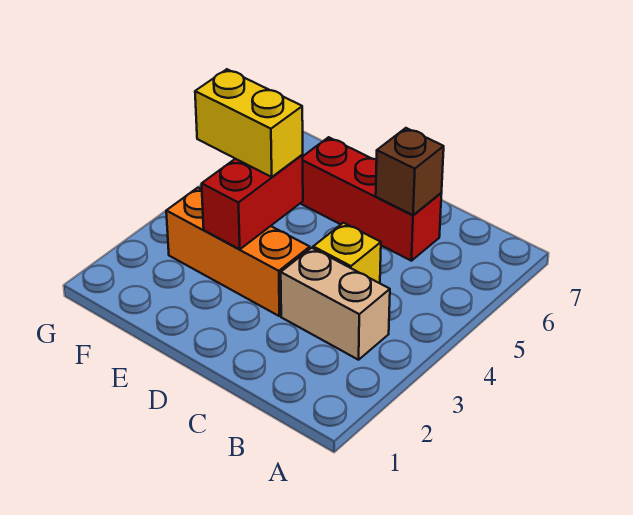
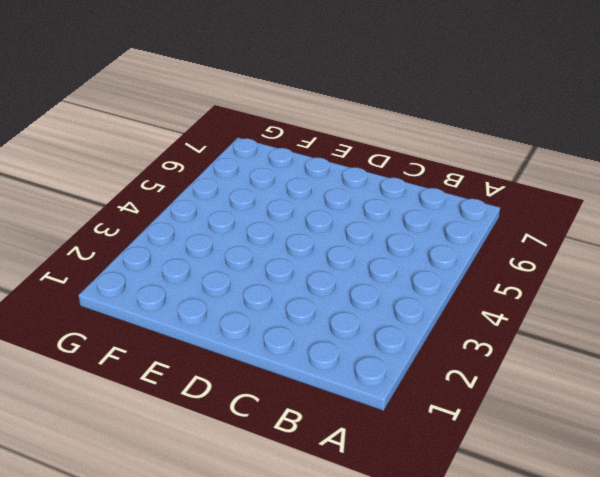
none -> tan brick B3:C3 level 1
none -> yellow brick C4 level 1

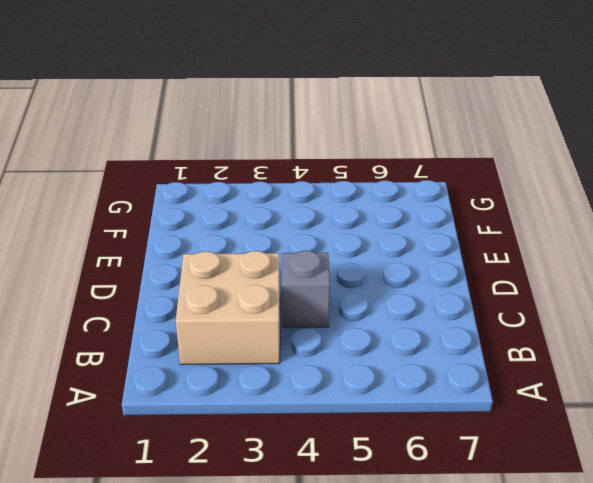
tan brick B2:C3 level 1 -> tan brick B3:C3 level 1
grey brick C4 level 1 -> yellow brick C4 level 1
none -> red brick C6:E6 level 1
none -> orange brick D3:F3 level 1

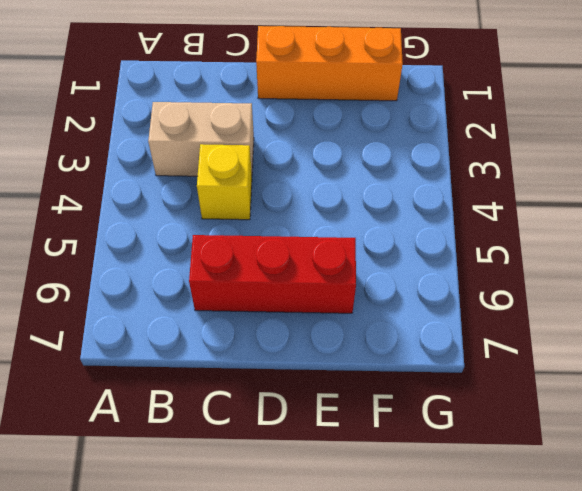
orange brick D1:F1 level 1 -> orange brick D3:F3 level 1
none -> brown brick C6 level 2
none -> red brick E3:E4 level 2

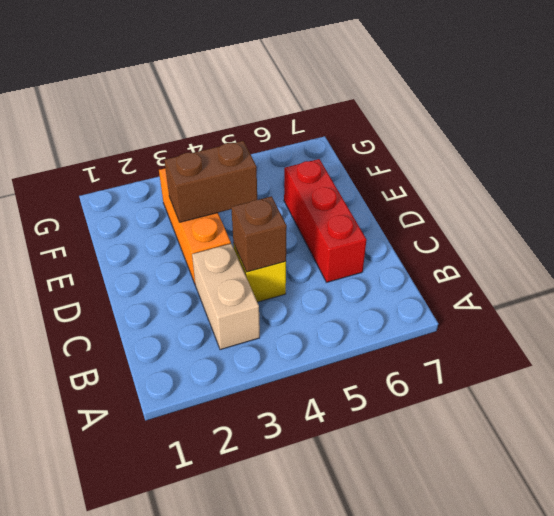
brown brick C4 level 2 -> brown brick C6 level 2
brown brick E3:E4 level 2 -> red brick E3:E4 level 2
none -> yellow brick E4:F4 level 3

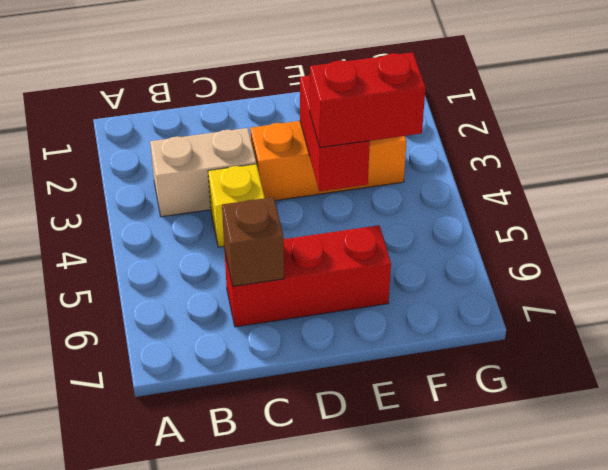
red brick E4:F4 level 3 -> yellow brick E4:F4 level 3

